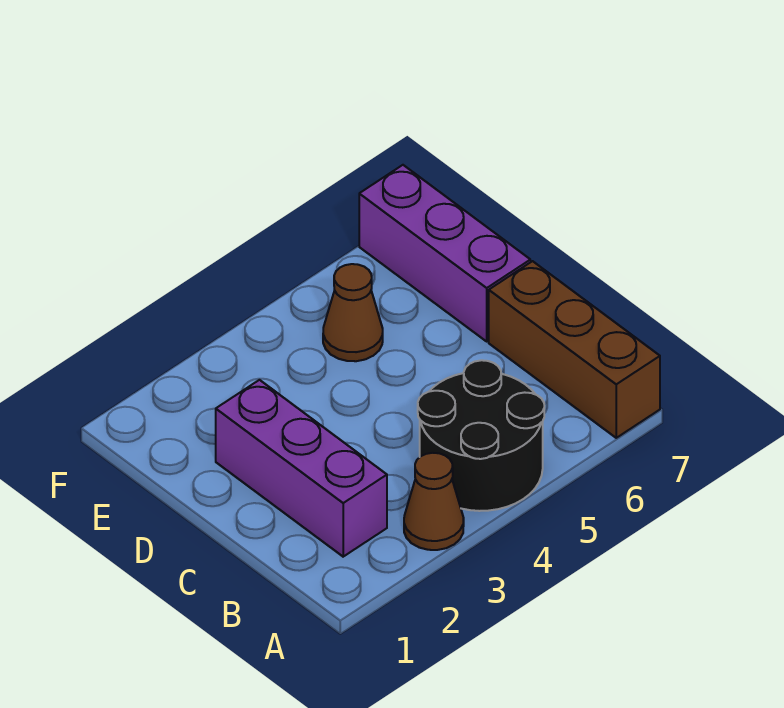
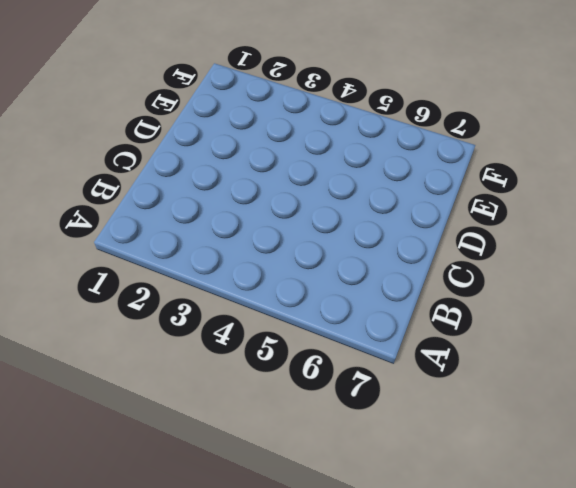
none -> brown cone A3 level 1
none -> black round brick A4:B5 level 1

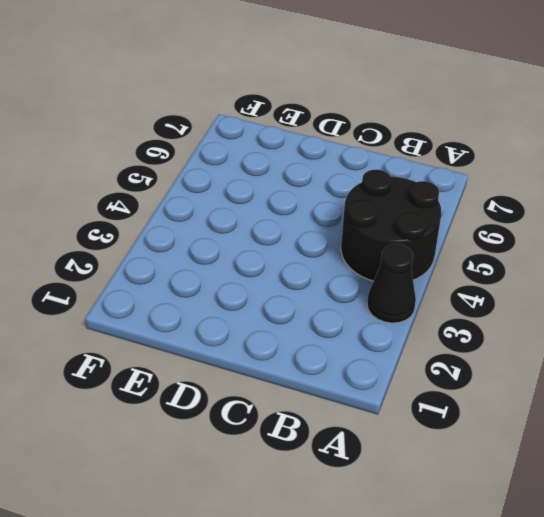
black cone A3 level 1 -> brown cone A3 level 1
none -> brown brick A7:C7 level 1
none -> purple brick B2:D2 level 1

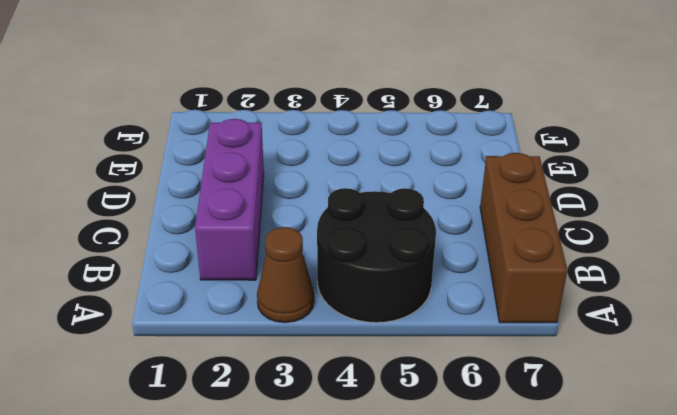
none -> purple brick D7:F7 level 1
none -> brown cone E5 level 1

